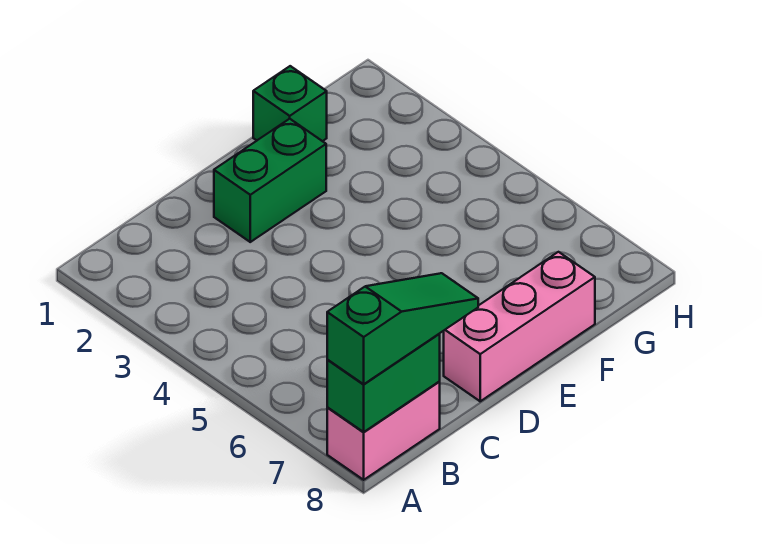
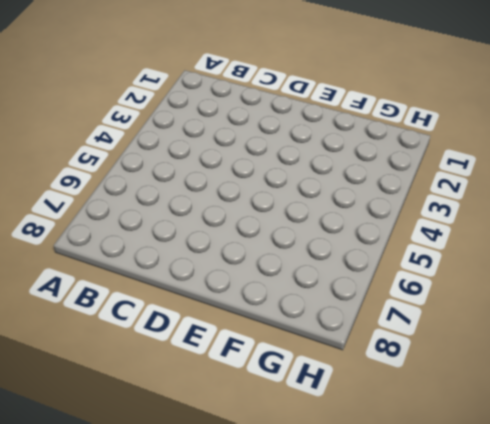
none -> pink brick A8:B8 level 1
none -> green brick D2:E2 level 1

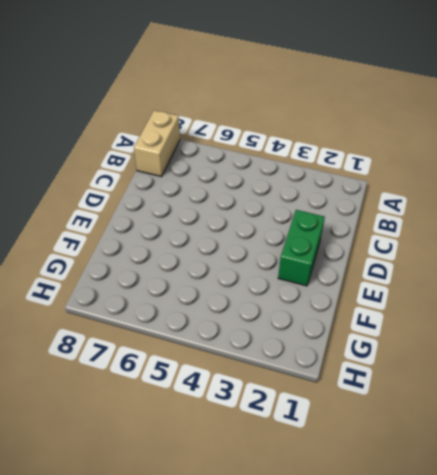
tan brick A8:B8 level 1 -> pink brick A8:B8 level 1
none -> pink brick D8:F8 level 1
none -> green brick F1 level 1

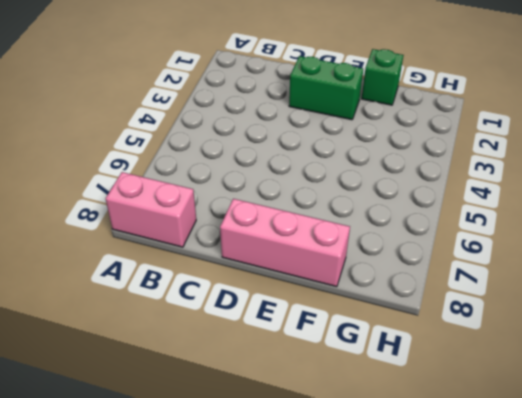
none -> green brick A8:B8 level 2
none -> green slope A8:C8 level 3 top A

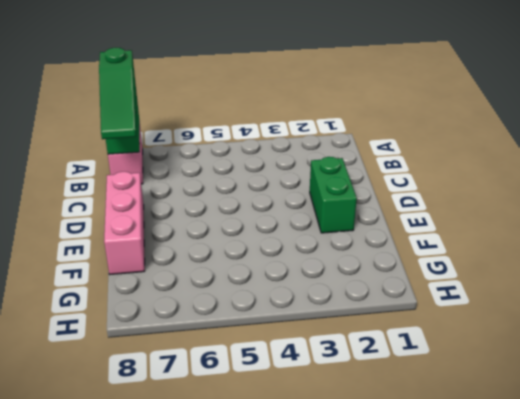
none -> green brick F1 level 1

